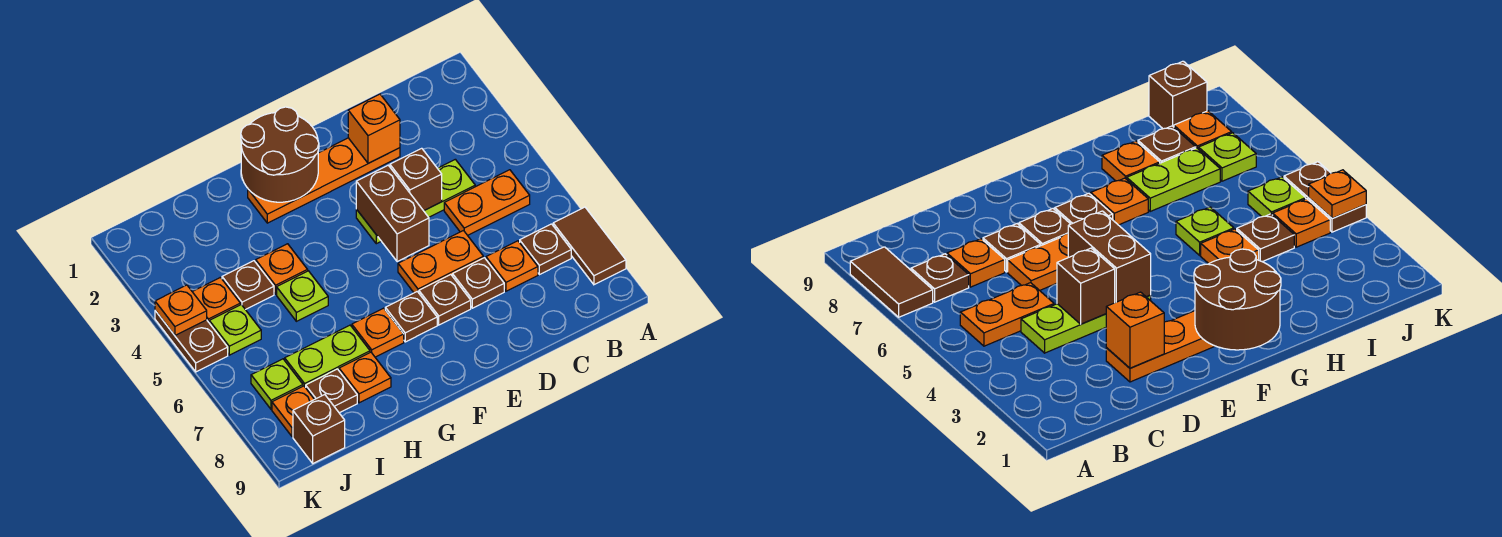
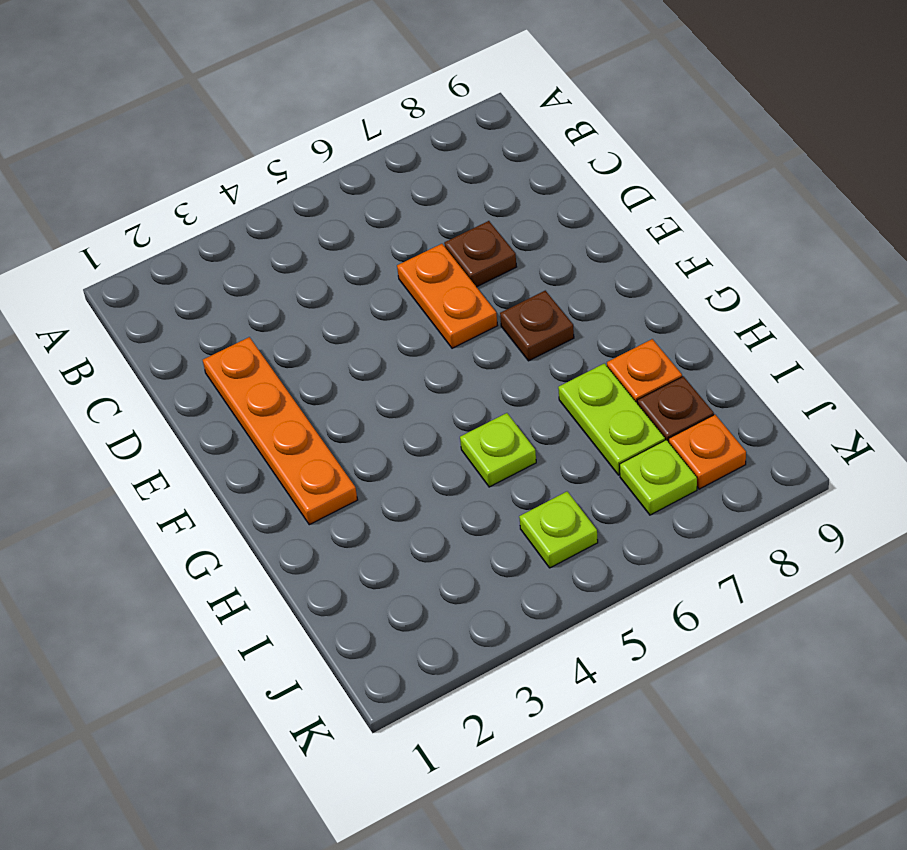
none -> brown tile A7:A8 level 1
none -> orange plate B5:C5 level 1
none -> brown plate B7 level 1

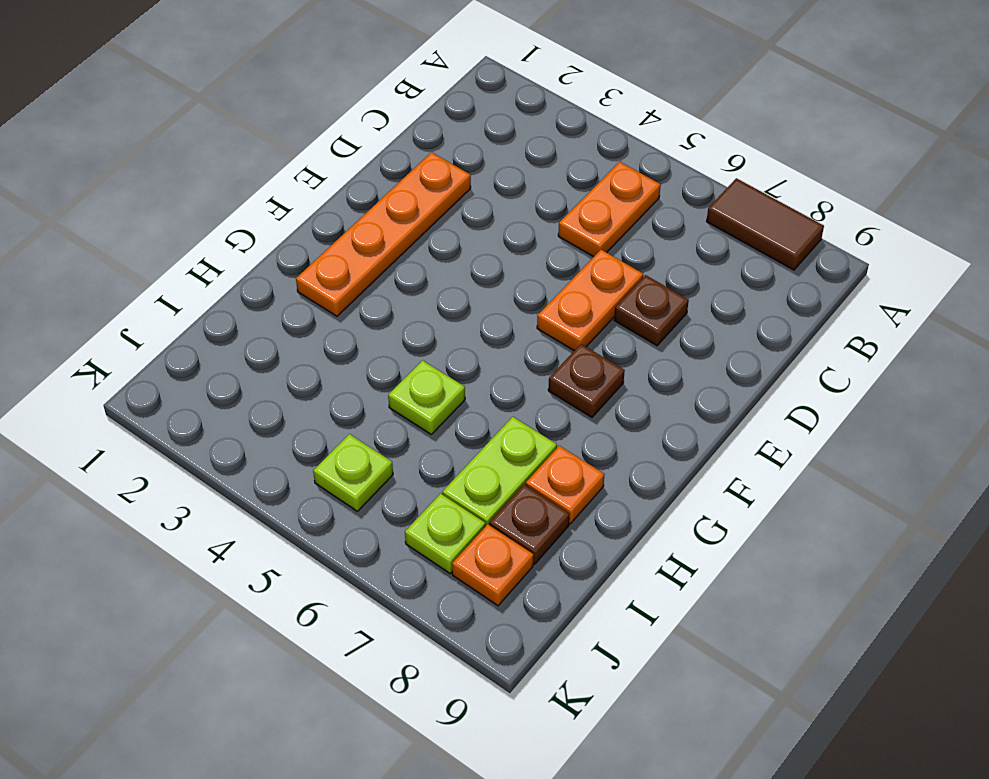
none -> brown plate B7 level 1
none -> lime plate C4:E4 level 1
none -> orange plate C7 level 1

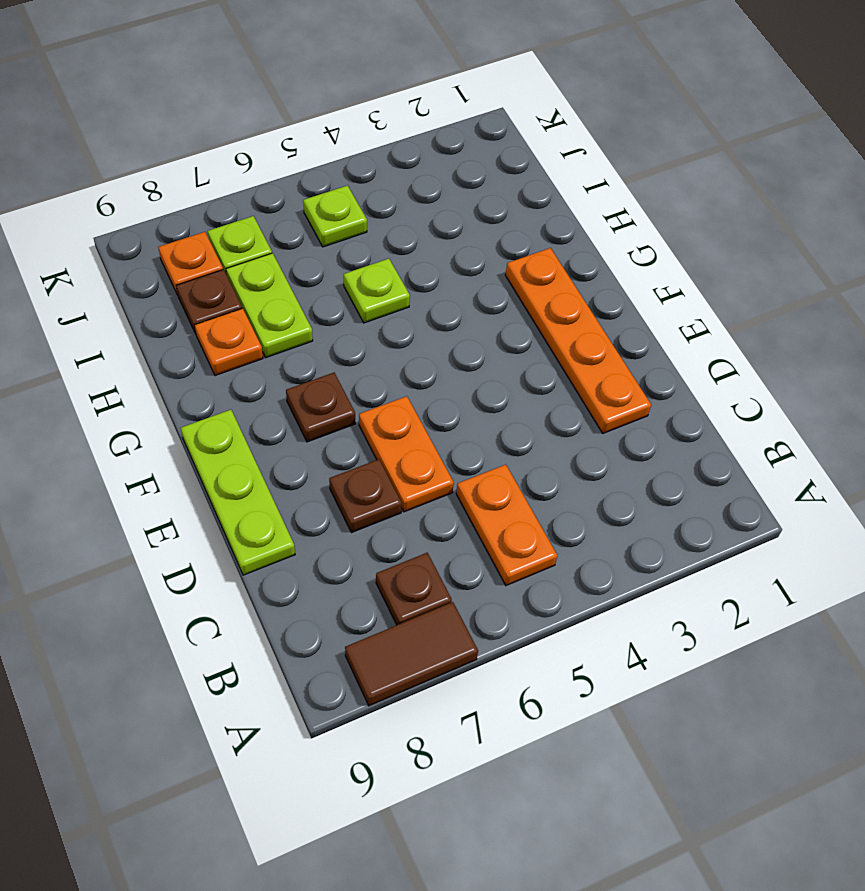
lime plate D9:F9 level 1 -> lime plate C4:E4 level 1
none -> orange plate C7 level 1
none -> brown plate E7 level 1
none -> orange plate G7 level 1

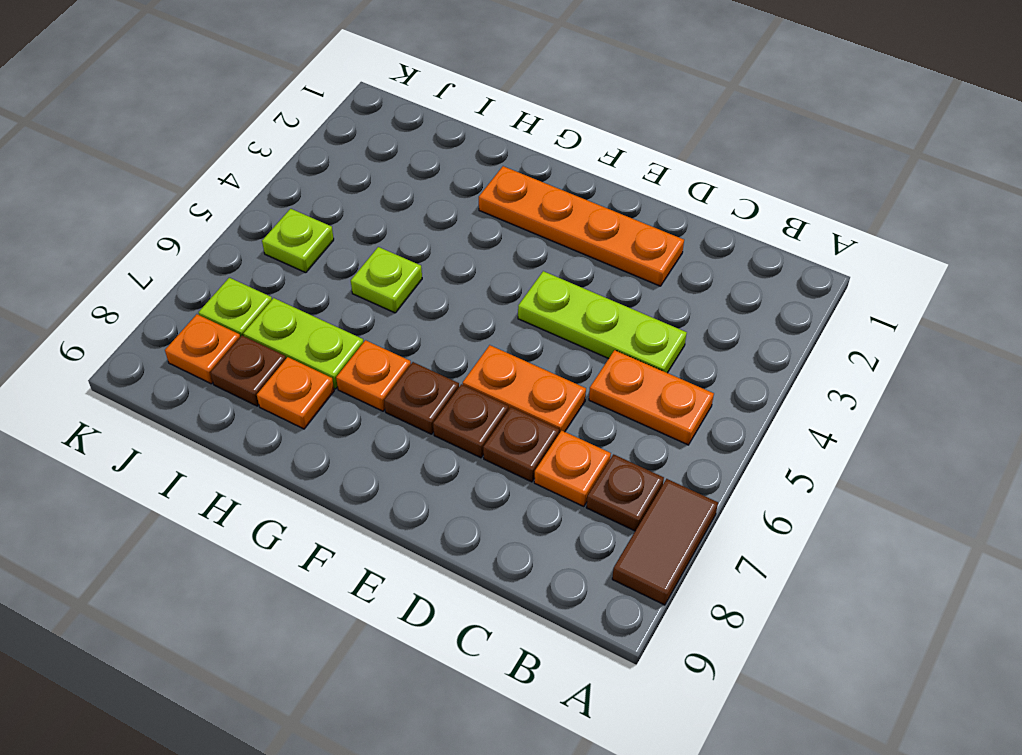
none -> orange plate H4 level 1
none -> brown plate I4 level 1
none -> orange plate J4 level 1

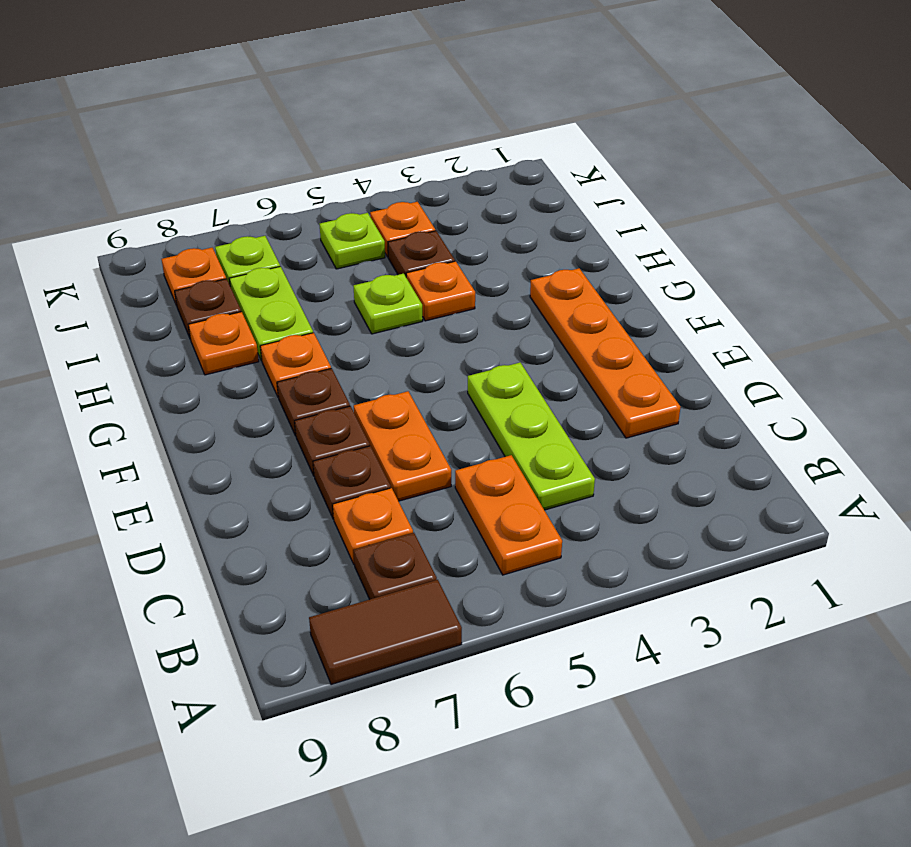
none -> brown brick J9 level 1
none -> brown plate K4:K5 level 1
none -> orange brick D2 level 2

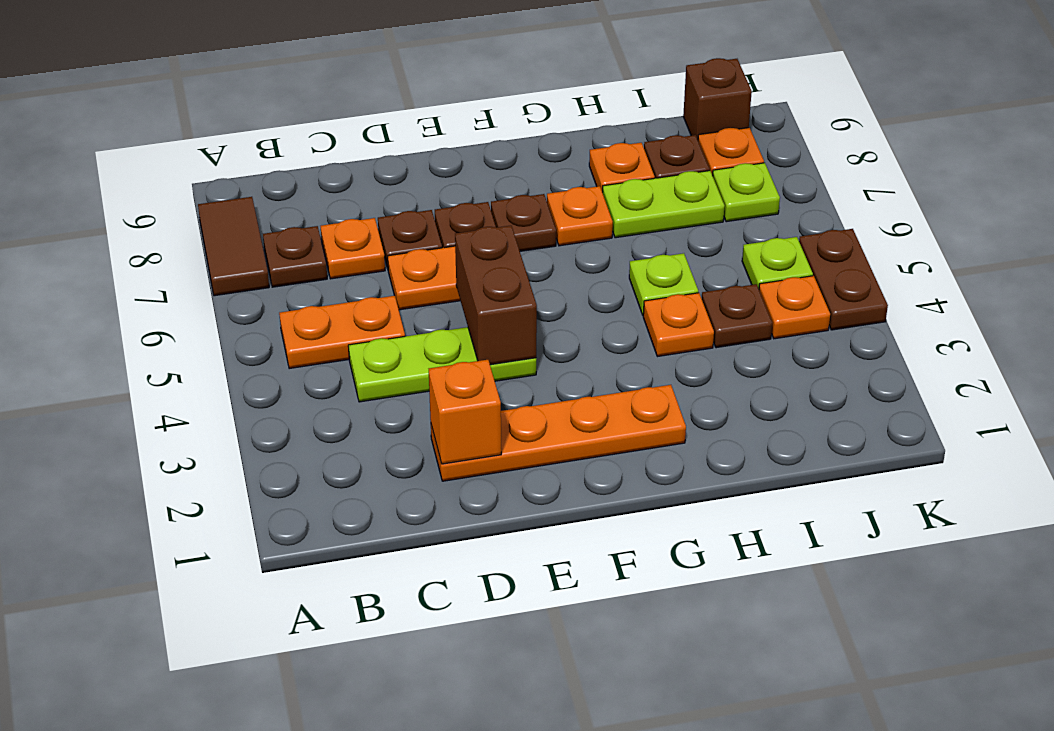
none -> brown brick D4 level 2
none -> brown round brick F1:G2 level 2
none -> orange plate K4 level 2

